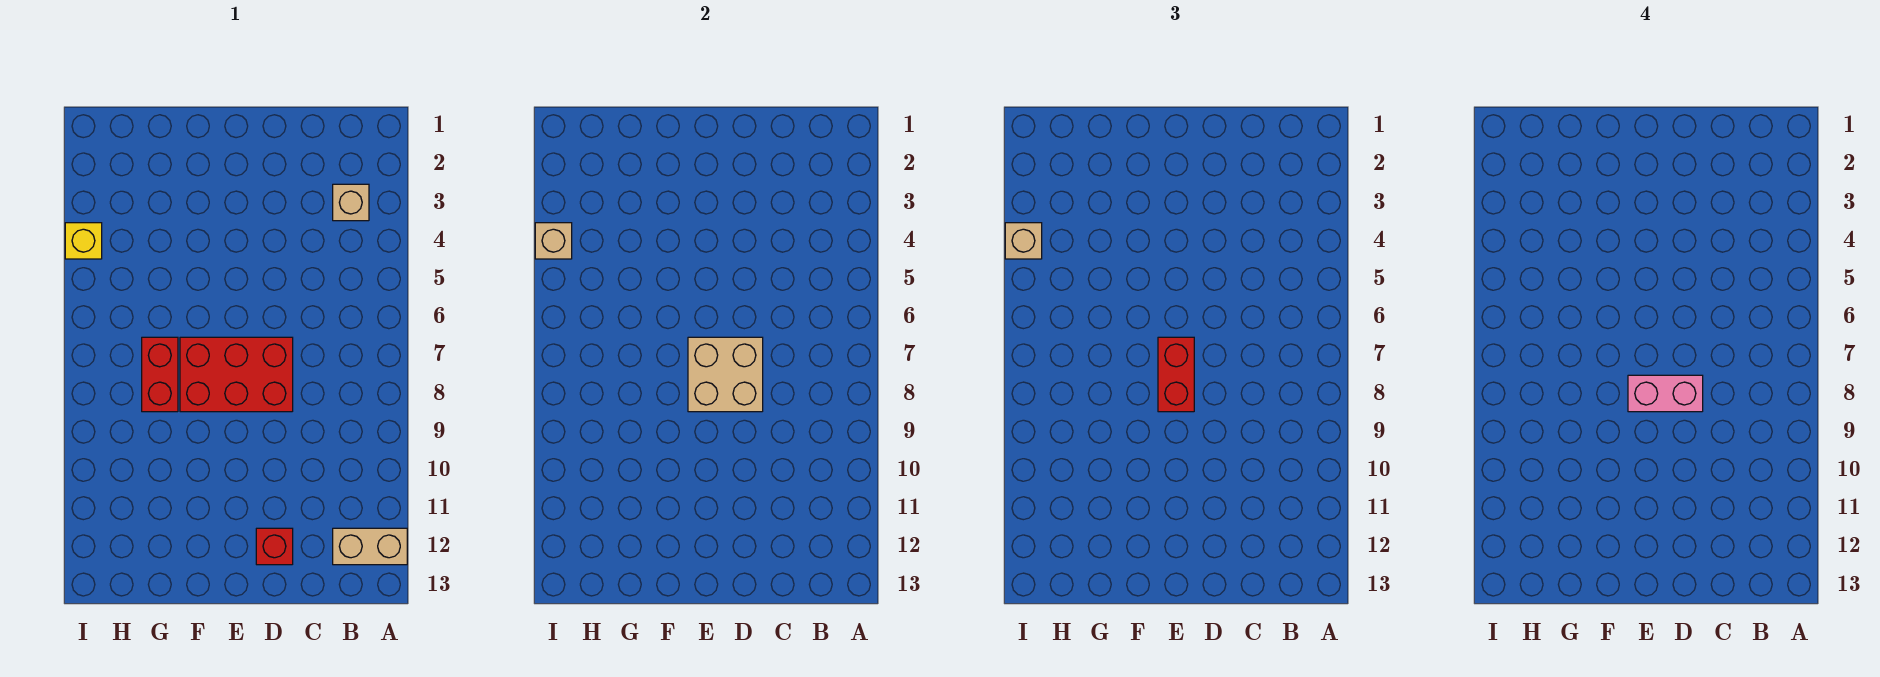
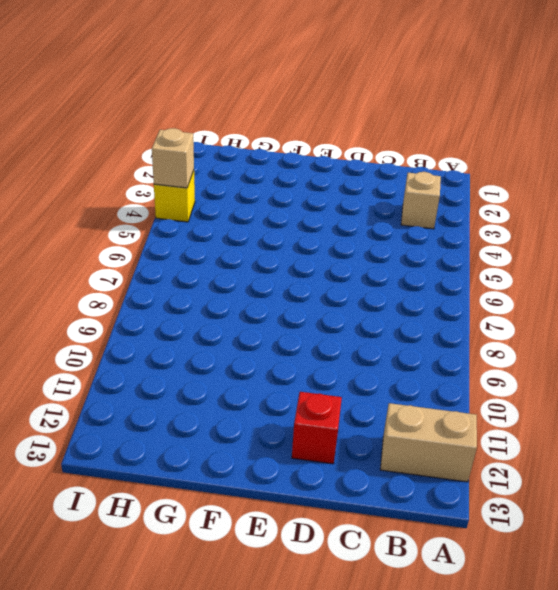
none -> red brick D7:F8 level 1
none -> red brick G7:G8 level 1

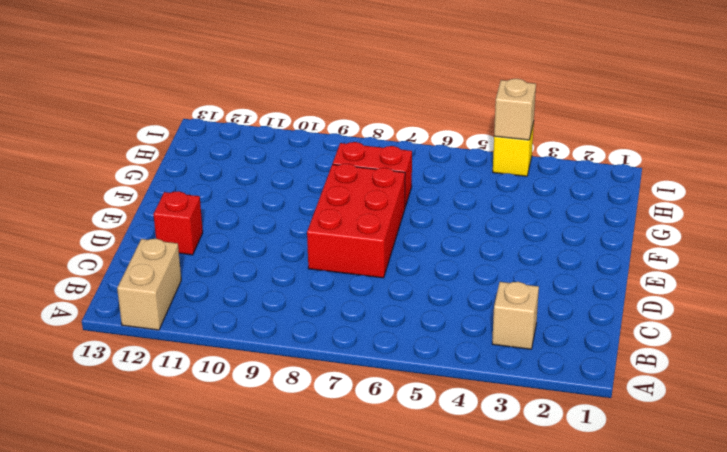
none -> tan brick D7:E8 level 2
none -> red brick E7:E8 level 3

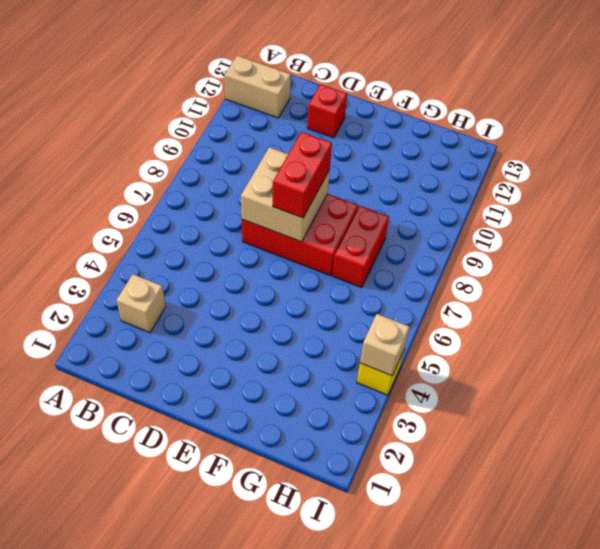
none -> tan brick I4 level 3
none -> pink brick D8:E8 level 4

